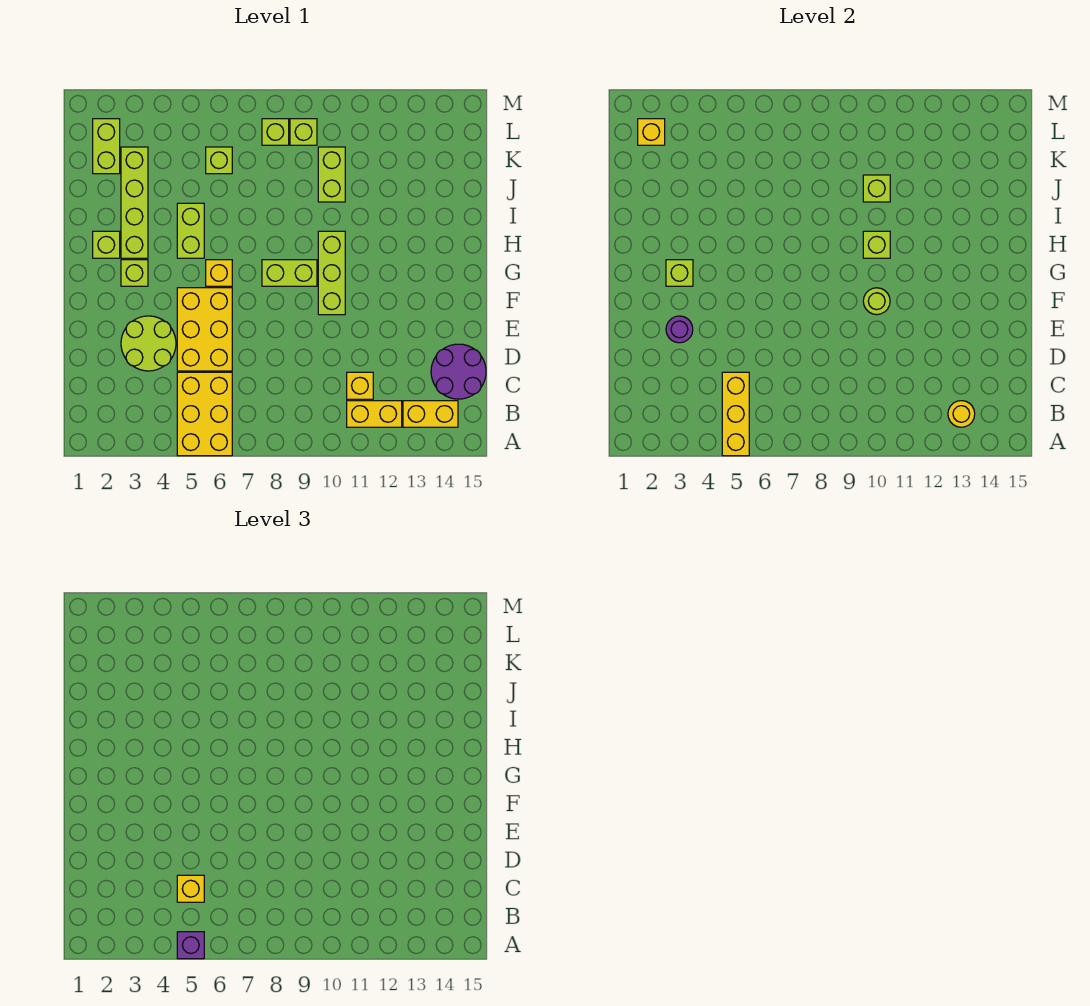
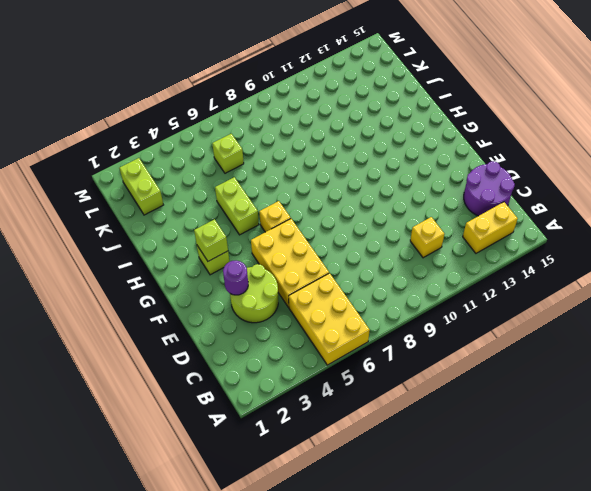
none -> yellow brick B11:B12 level 1
none -> lime brick F10:H10 level 1
none -> lime brick G8:G9 level 1

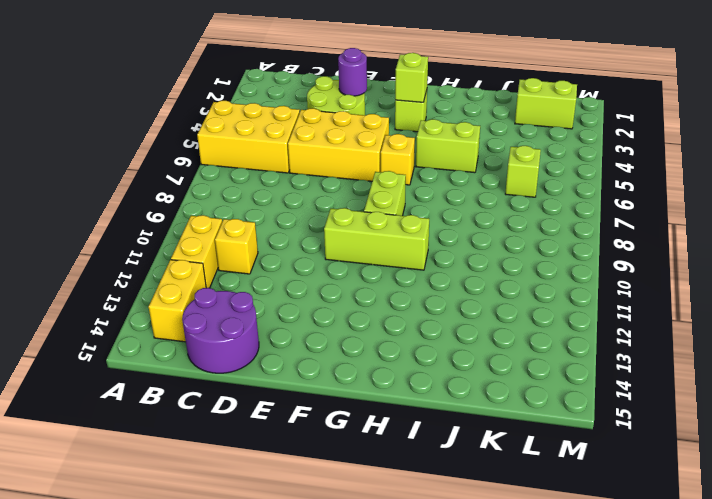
none -> lime brick H2 level 1
none -> lime brick H3:K3 level 1
none -> lime brick J10:K10 level 1

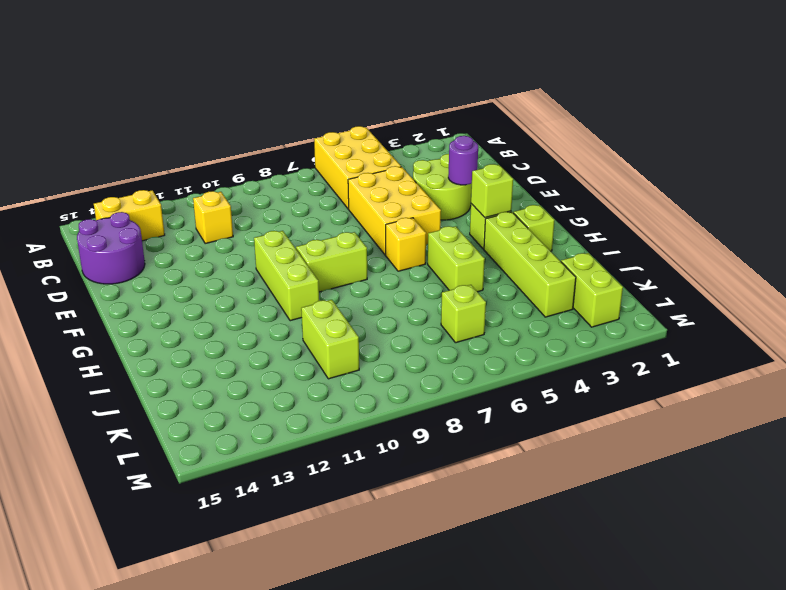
none -> yellow brick B11:B12 level 1
none -> lime brick L8 level 1
none -> lime brick L9 level 1

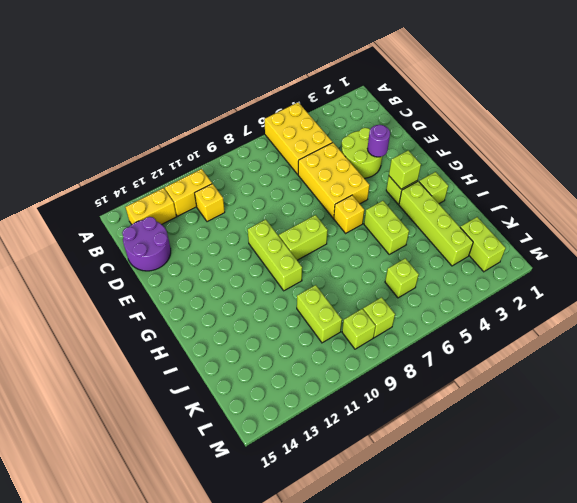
none -> yellow brick A5:C5 level 2
none -> yellow round brick B13 level 2
none -> lime round brick F10 level 2

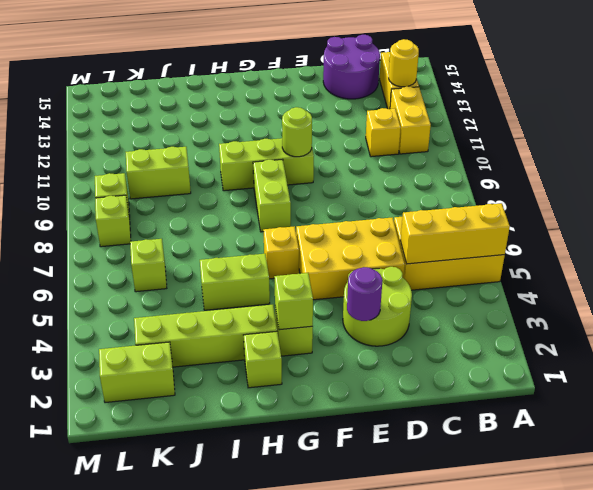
none -> lime brick H10 level 2
none -> lime brick J10 level 2
none -> yellow brick L2 level 2

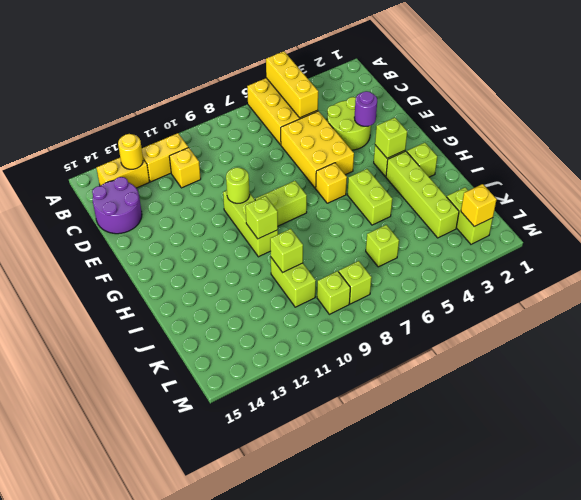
none -> purple brick A5 level 3
none -> yellow brick C5 level 3

